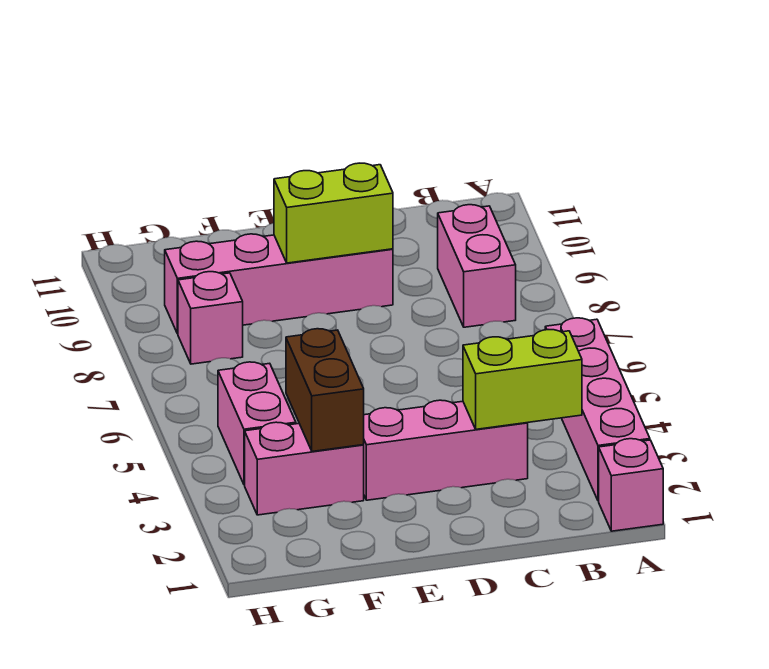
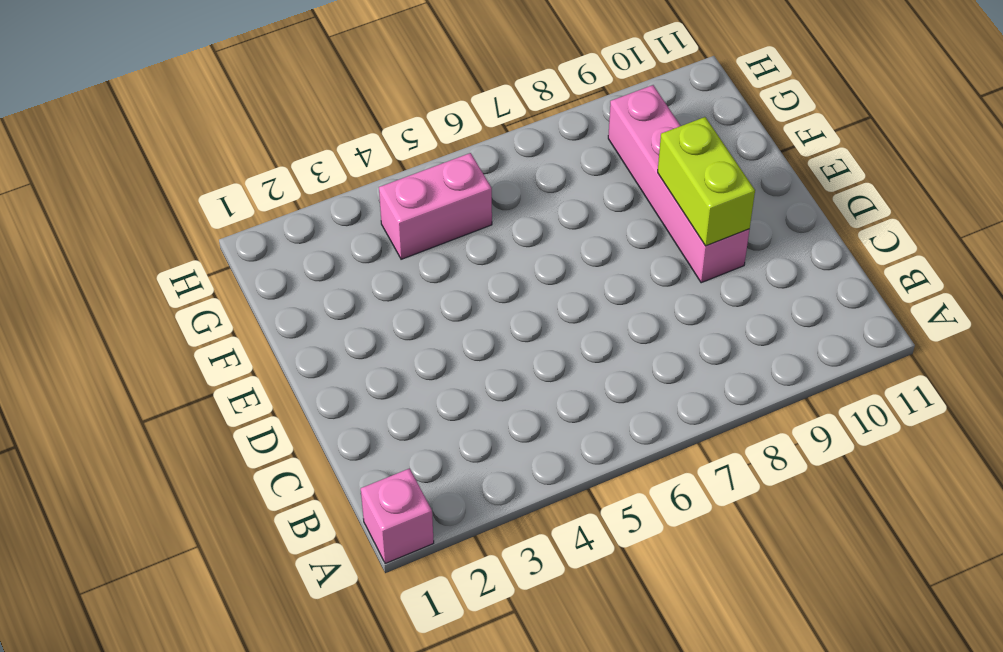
none -> pink brick A2:A5 level 1
none -> pink brick B8:B9 level 1

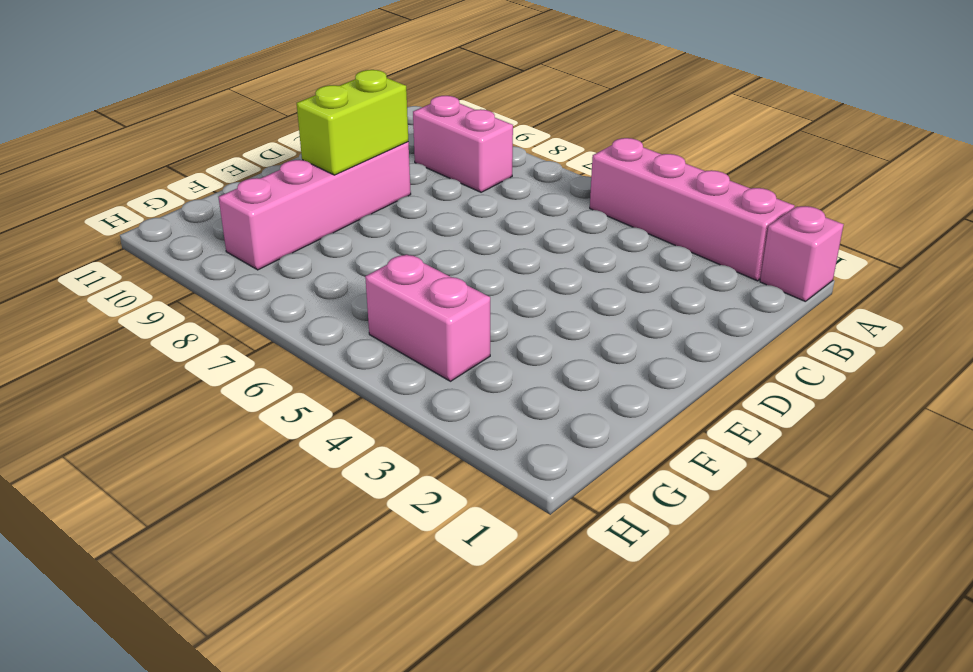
none -> pink brick C3:E3 level 1
none -> pink brick F3:G3 level 1

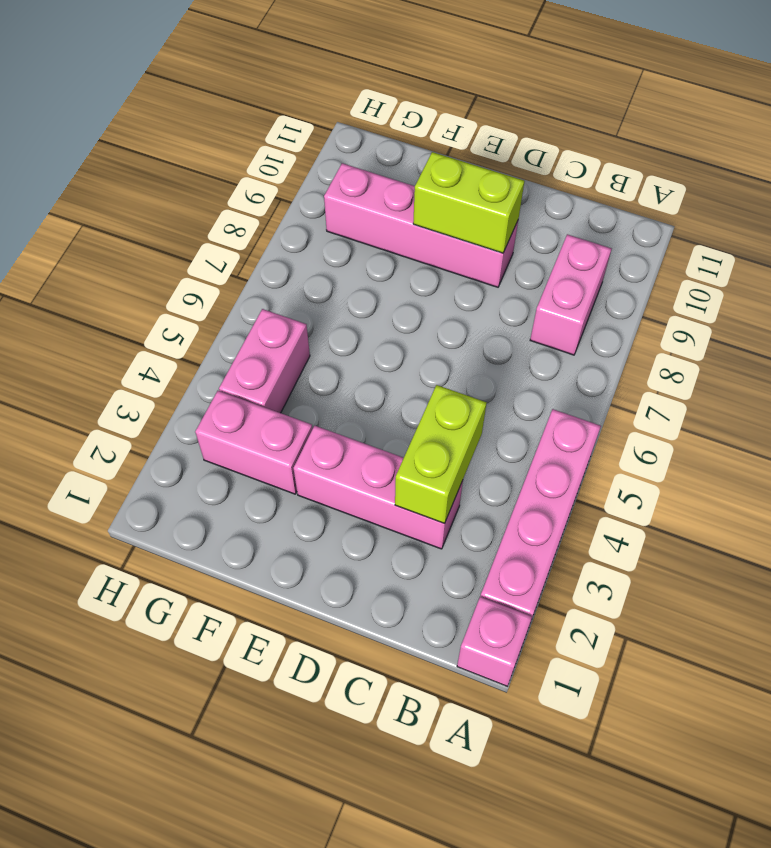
lime brick C3:C4 level 2 -> lime brick B3:C3 level 2
none -> pink brick G8 level 1
none -> brown brick F3:F4 level 2

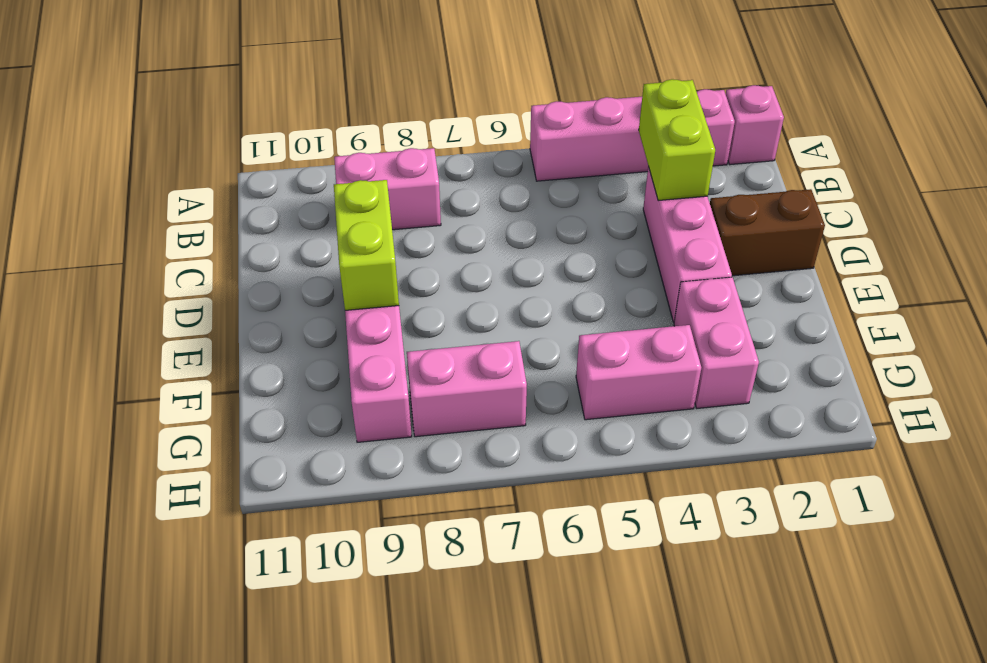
brown brick D1:D2 level 1 -> brown brick F3:F4 level 2
pink brick G7:G8 level 1 -> pink brick G8 level 1

